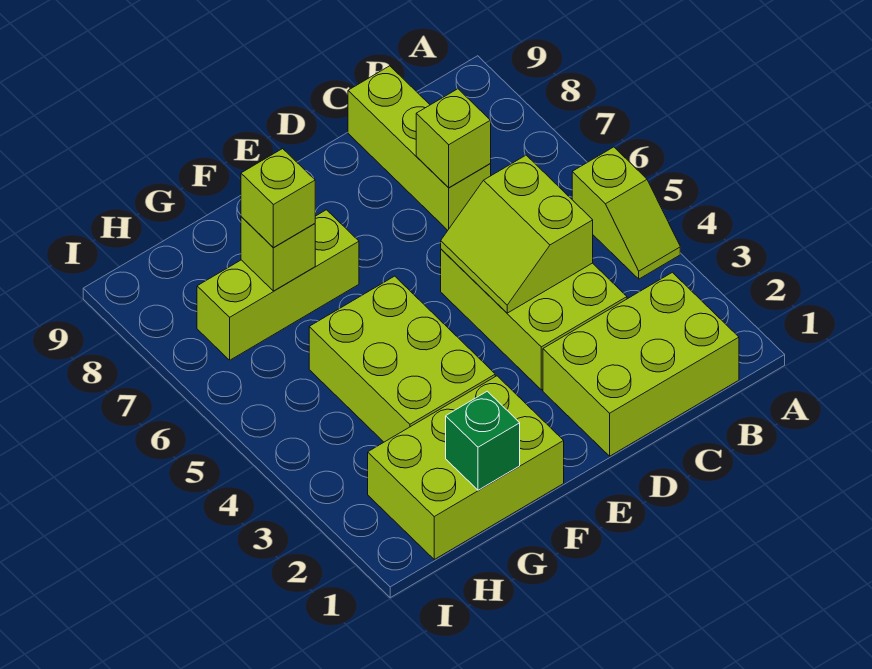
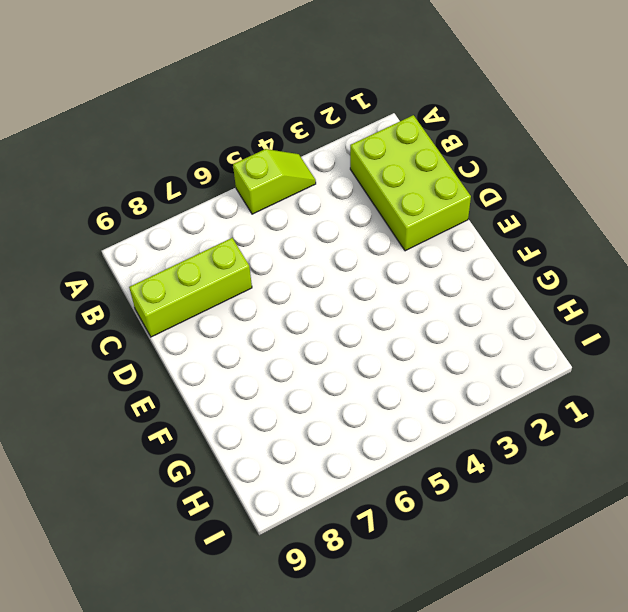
none -> lime brick C3:D5 level 1
none -> lime brick F1:H2 level 1
none -> lime brick F3:G5 level 1

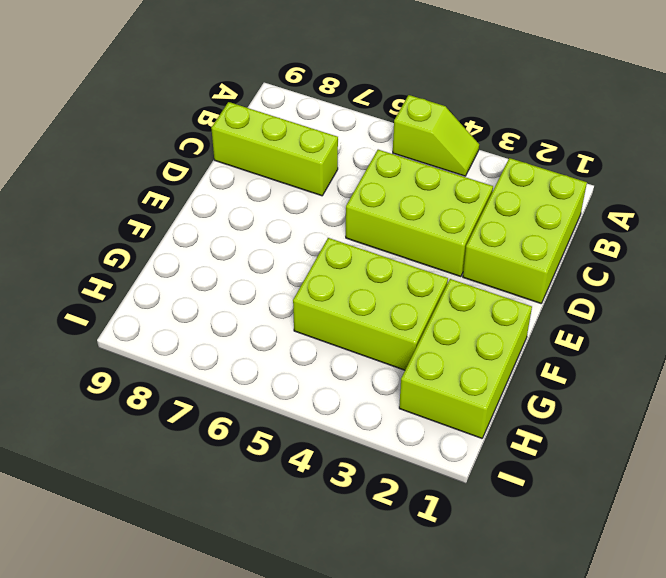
none -> lime brick F7:H7 level 1
none -> lime slope C4:D5 level 2 top C
none -> lime brick C7 level 2

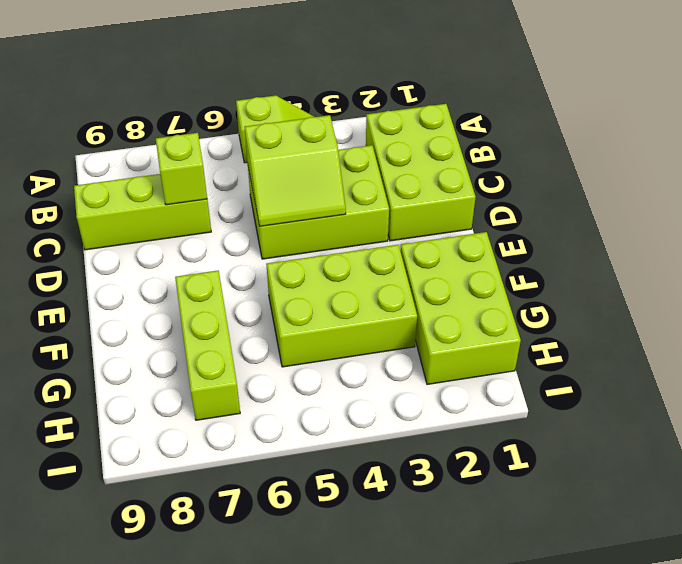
none -> green brick G1 level 2
none -> lime brick G7 level 2
none -> lime brick G7 level 3

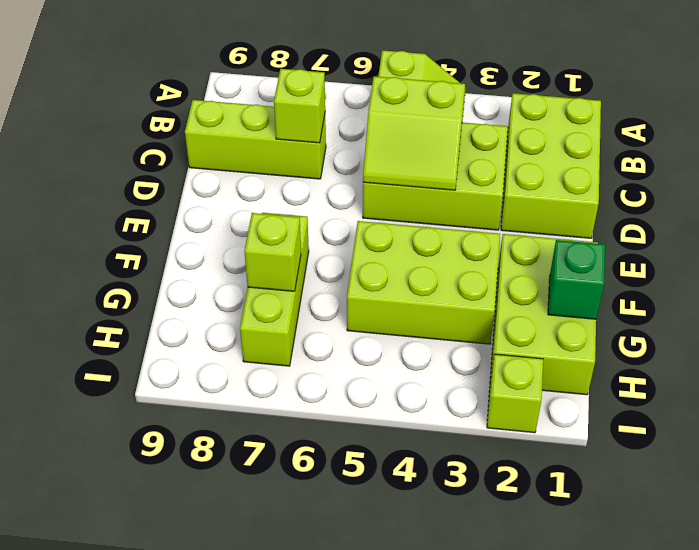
lime brick I2 level 1 -> lime brick G7 level 3

